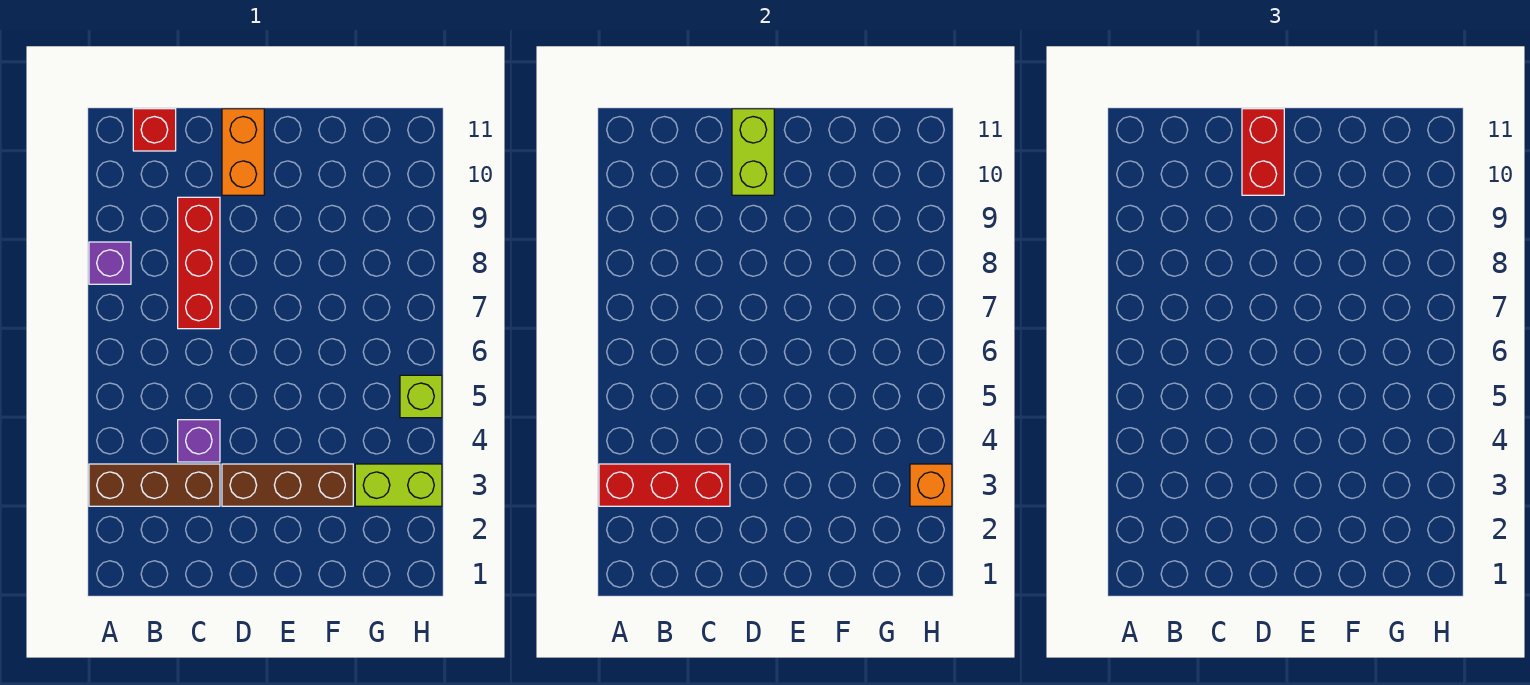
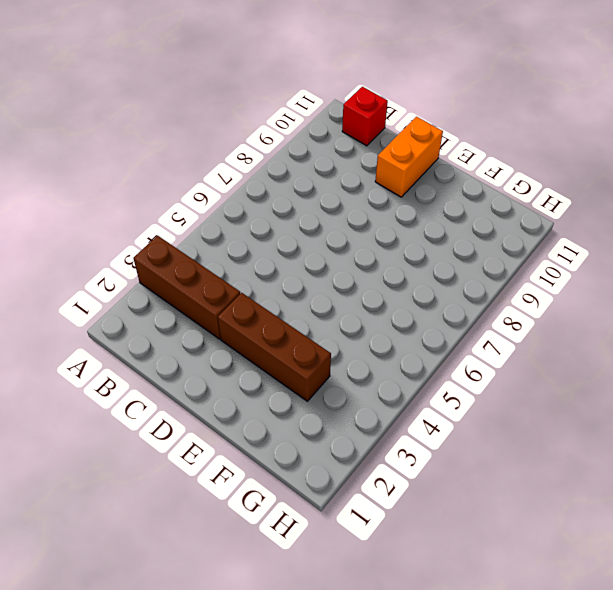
none -> purple brick A8 level 1
none -> purple brick C4 level 1
none -> red brick C7:C9 level 1

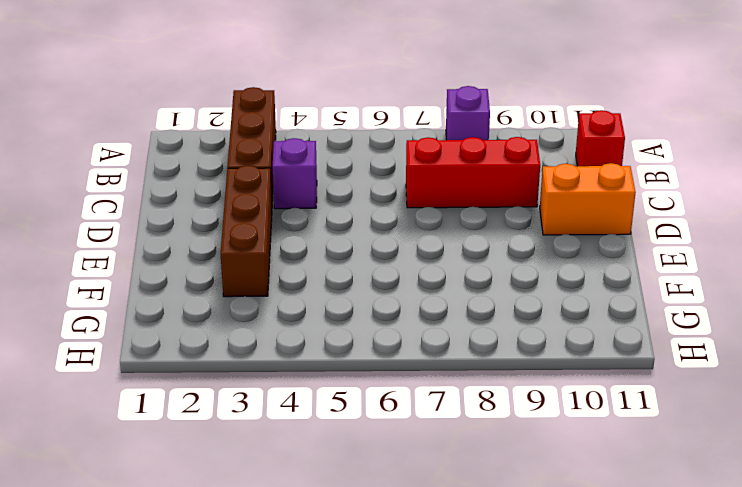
none -> lime brick G3:H3 level 1
none -> lime brick H5 level 1
none -> red brick A3:C3 level 2

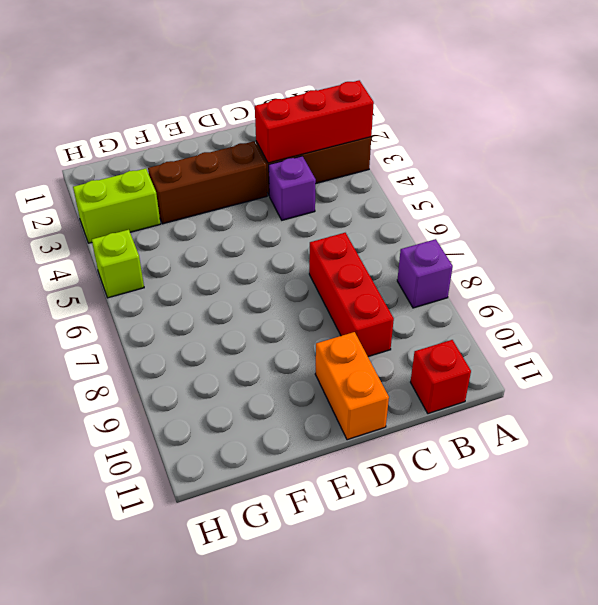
none -> lime brick D10:D11 level 2
none -> orange brick H3 level 2
none -> red brick D10:D11 level 3

